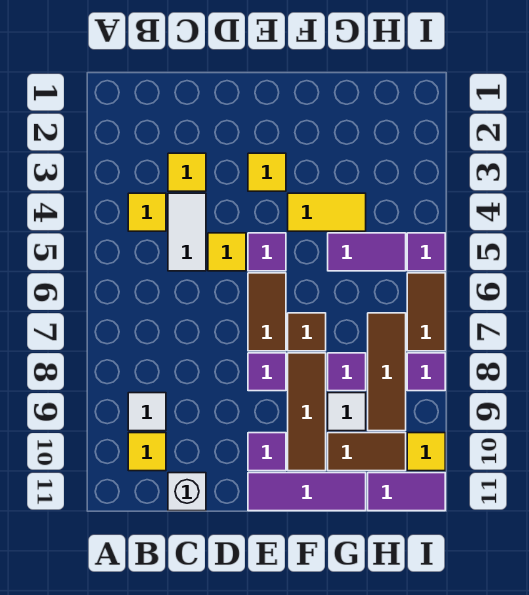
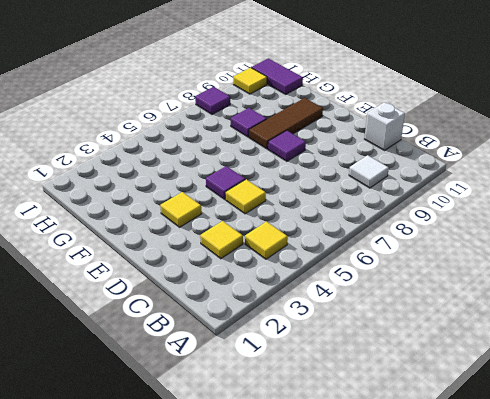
none -> yellow tile B10 level 1
none -> white tile C4:C5 level 1
none -> brown tile E6:E7 level 1

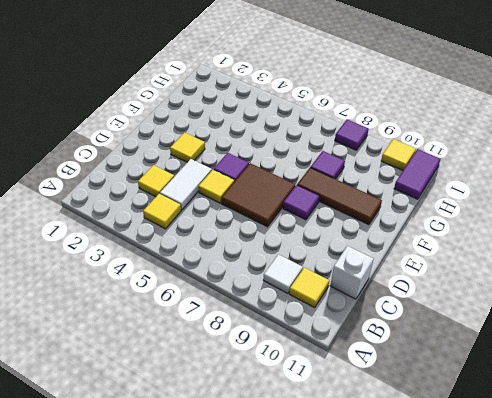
white tile C4:D4 level 1 -> white tile C4:C5 level 1
brown tile D6:E7 level 1 -> brown tile E6:E7 level 1
none -> purple tile E10 level 1
none -> purple tile E11:G11 level 1
none -> yellow tile F4:G4 level 1

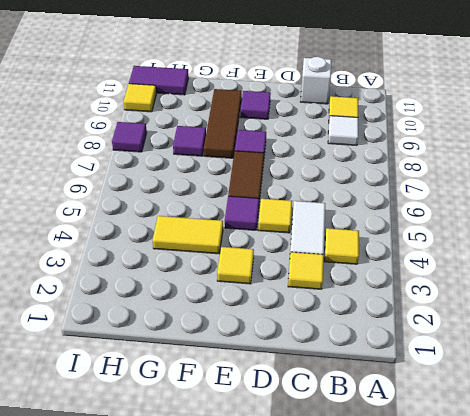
none -> purple tile E11:G11 level 1
none -> brown tile F7 level 1
none -> purple tile G5:H5 level 1

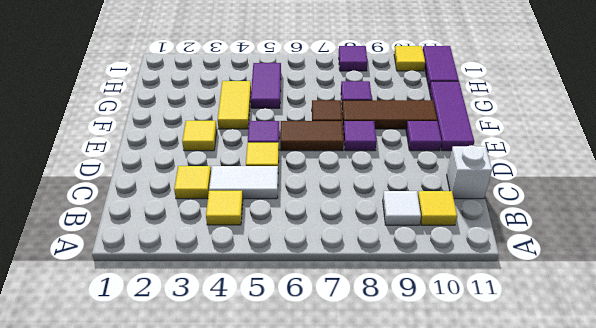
none -> white tile G9 level 1
none -> brown tile G10:H10 level 1
none -> brown tile H7:H9 level 1

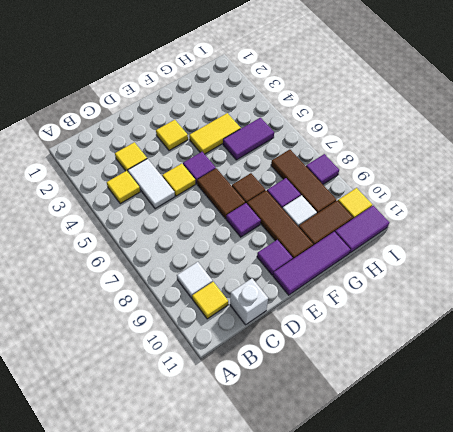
none -> purple tile I5 level 1
none -> brown tile I6:I7 level 1

